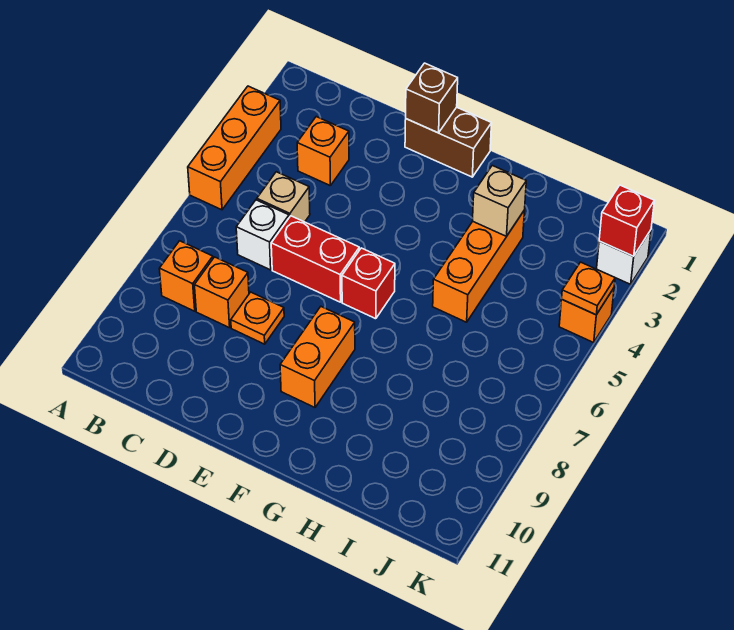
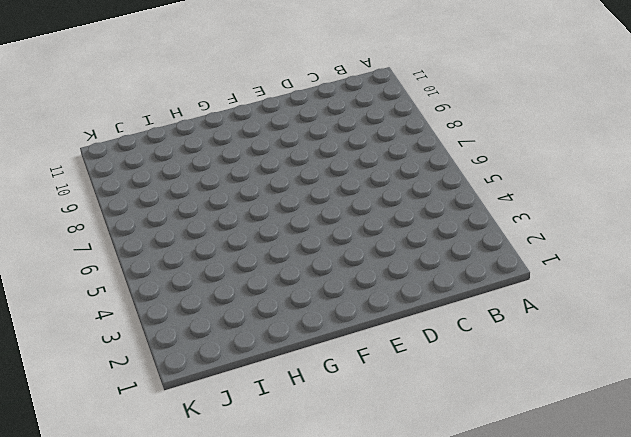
none -> orange brick A3:A5 level 1
none -> orange brick B8 level 1
none -> orange brick C3 level 1

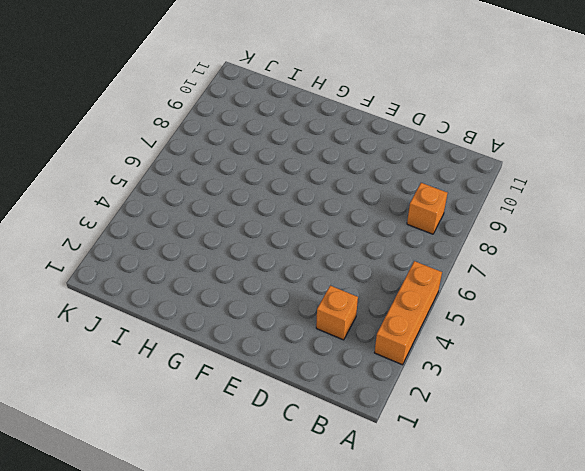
none -> tan brick C5 level 1
none -> white brick C6 level 1
none -> orange brick C8 level 1

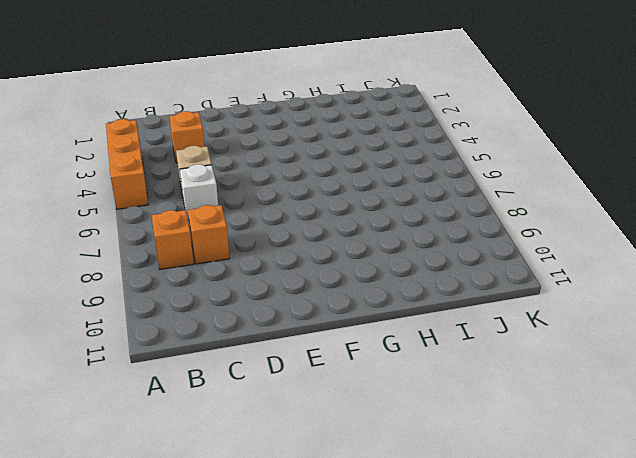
none -> red brick D6:E6 level 1
none -> orange plate D8 level 1
none -> brown brick E1:F1 level 1

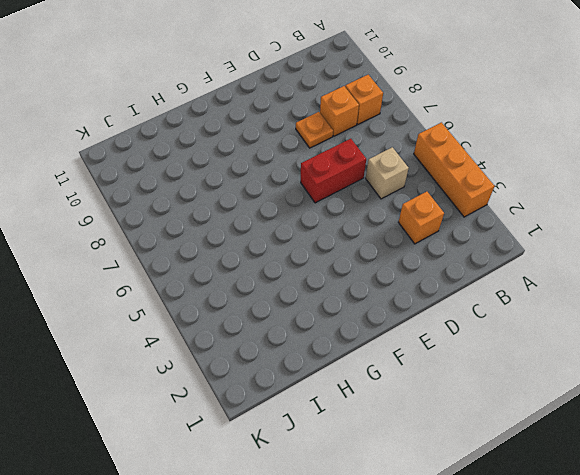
none -> white brick C6 level 1
none -> brown brick E1:F1 level 1
none -> red brick F6 level 1

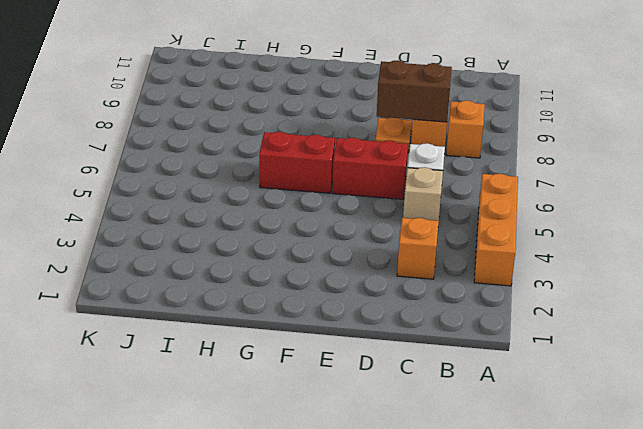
brown brick C8:D8 level 2 -> brown brick E1:F1 level 1
red brick F6:G6 level 1 -> red brick F6 level 1
none -> orange brick F8:F9 level 1
none -> orange brick H3:H5 level 1
none -> white brick K2 level 1

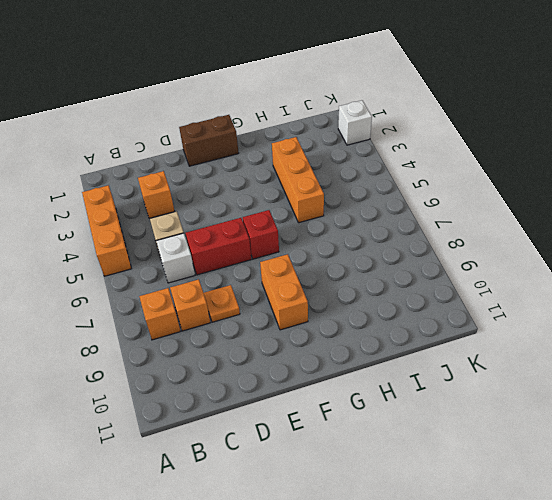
none -> orange brick K4 level 1
none -> brown brick E1 level 2
none -> tan brick H3 level 2

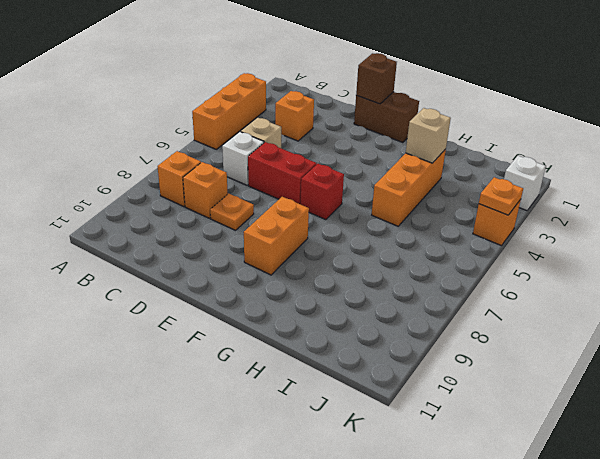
none -> red brick K2 level 2

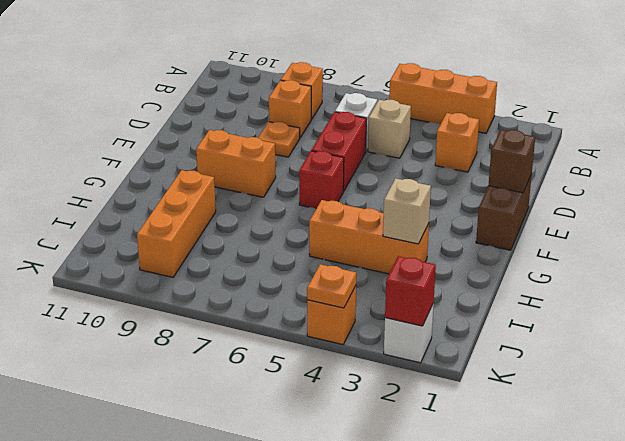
orange brick H9:J9 level 1 -> none

